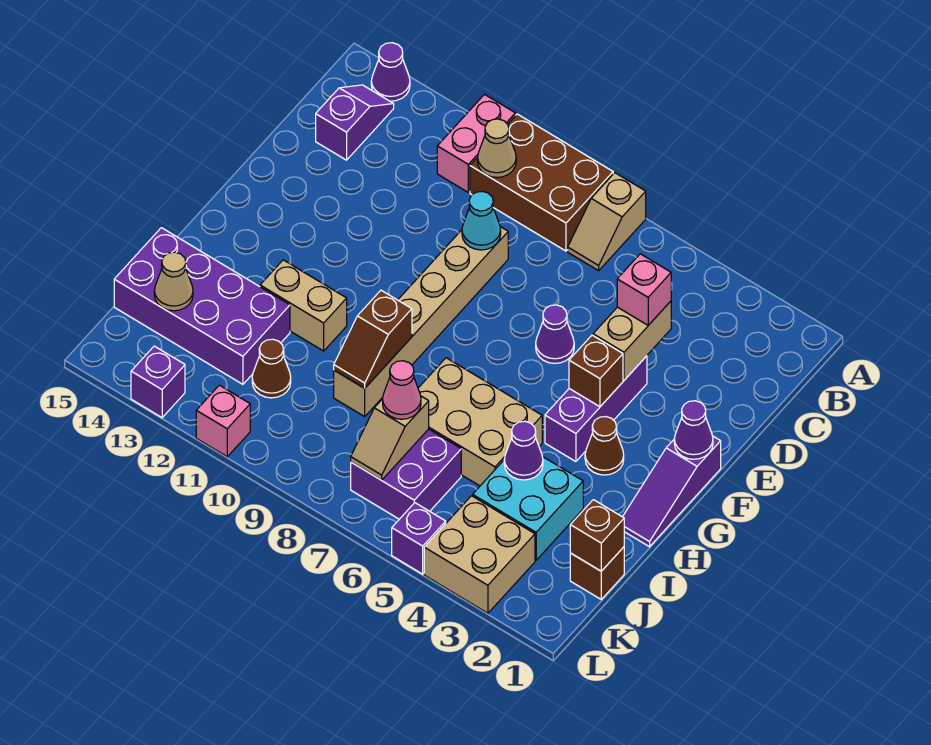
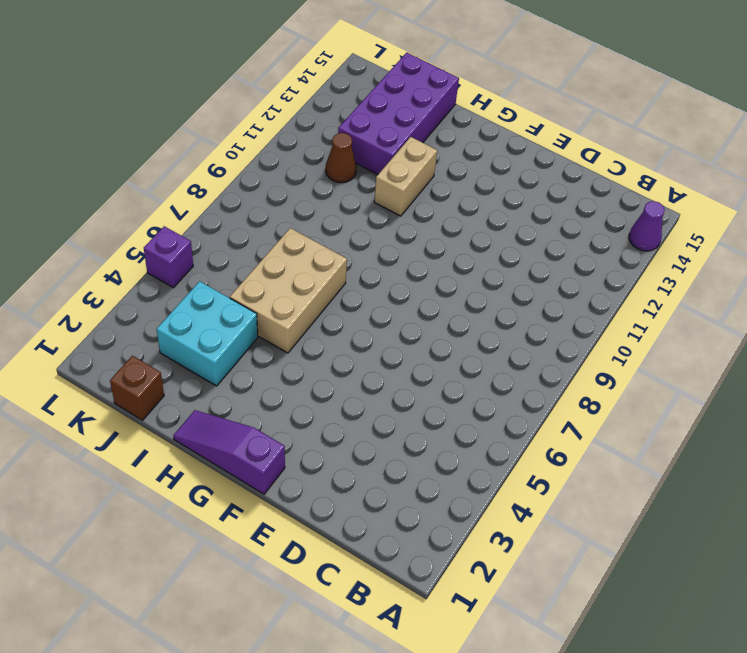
none -> tan slope A7:B7 level 1 top A
none -> brown brick A8:B10 level 1
none -> pink brick A11:B11 level 1
none -> purple slope B14:C14 level 1 top C

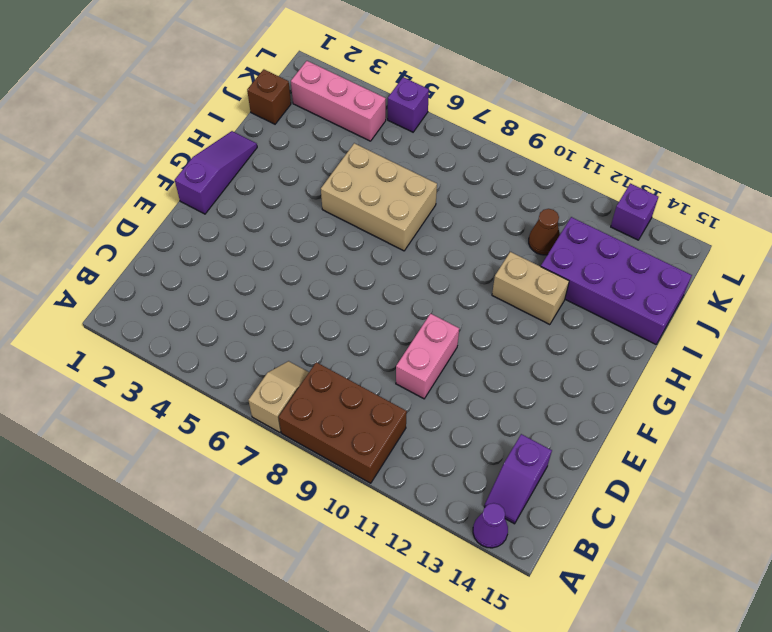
pink brick D10:E10 level 1 -> pink brick A11:B11 level 1
pink brick K2:K4 level 1 -> tan brick K3:L4 level 1
none -> tan brick D9:I9 level 1
none -> purple brick E4:G4 level 1
none -> purple cone E6 level 1
none -> brown cone G3 level 1

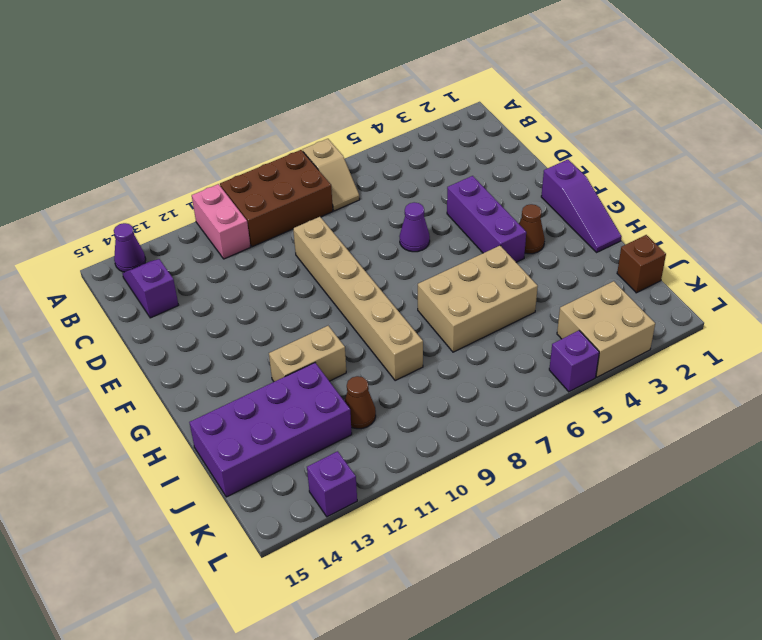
none -> cyan brick I3:J4 level 1
none -> purple brick J6:K7 level 1
none -> pink brick L11 level 1
none -> tan cone B10 level 2

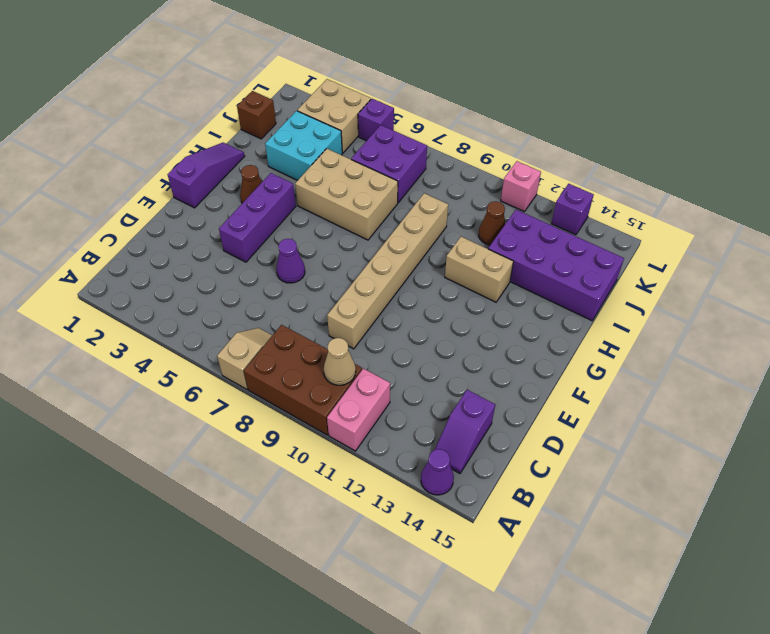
none -> tan brick D4:E4 level 2
none -> cyan cone D9 level 2
none -> purple cone F1 level 2
none -> brown brick F4 level 2

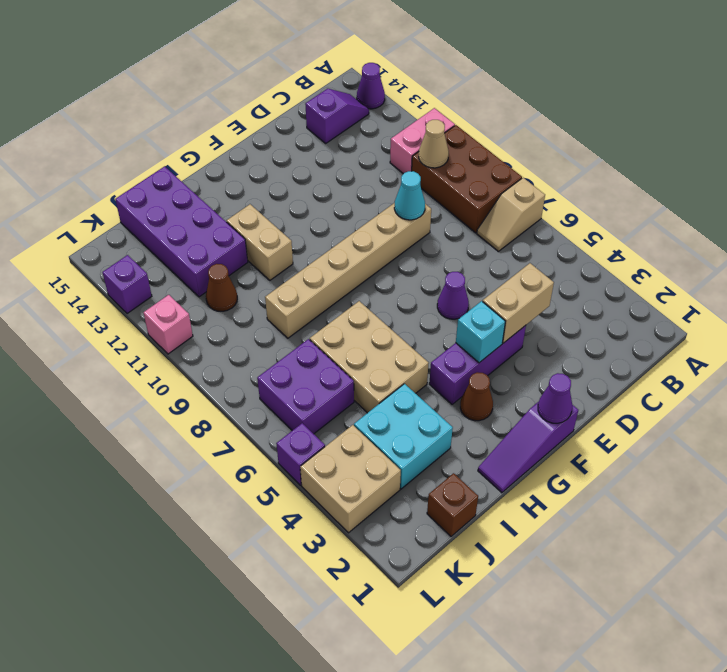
cyan brick F4 level 2 -> brown brick F4 level 2
none -> brown slope H9:I9 level 2 top H
none -> purple cone I4 level 2
none -> brown brick J1 level 2
none -> tan slope J7:K7 level 2 top J

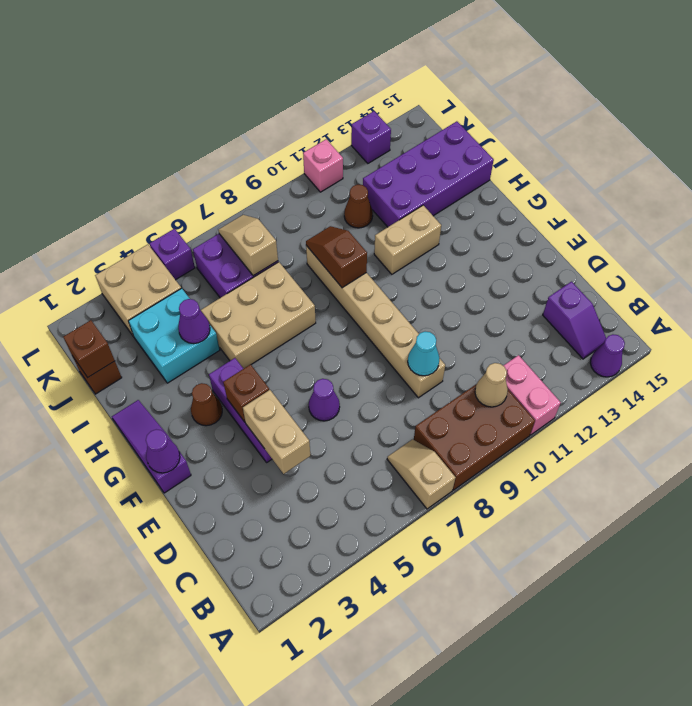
none -> tan cone J14 level 2
none -> pink brick D4 level 3
none -> pink cone J7 level 3

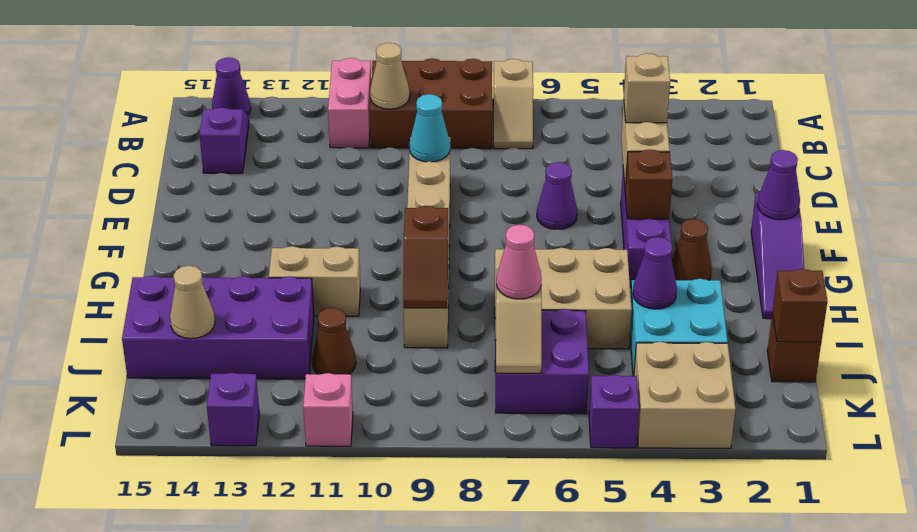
tan brick D4 level 3 -> pink brick D4 level 3

